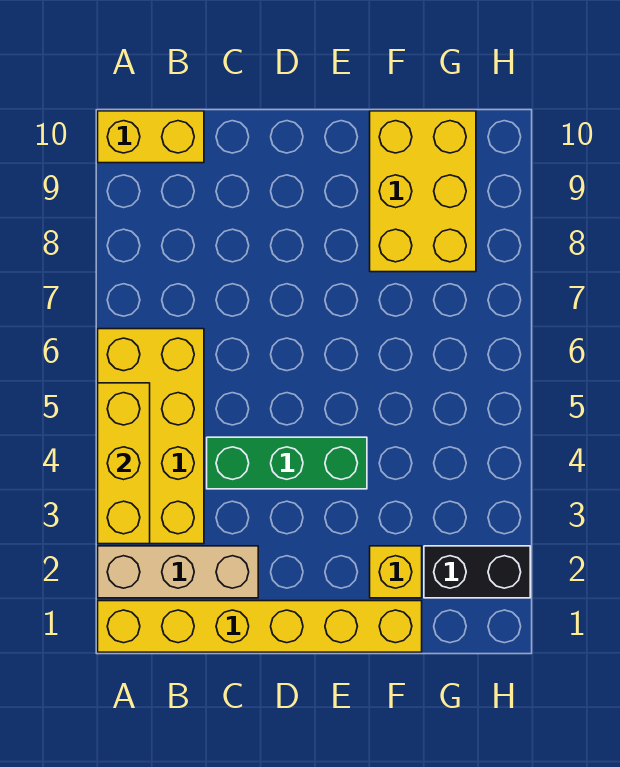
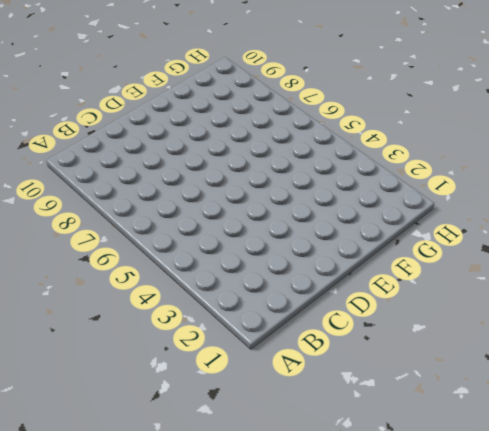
none -> yellow brick A1:F1 level 1
none -> tan brick A2:C2 level 1

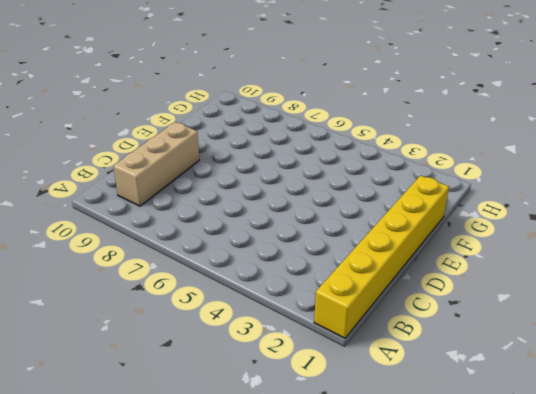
tan brick B9:D9 level 1 -> tan brick A2:C2 level 1
none -> yellow brick A3:B6 level 1
none -> yellow brick A10:B10 level 1

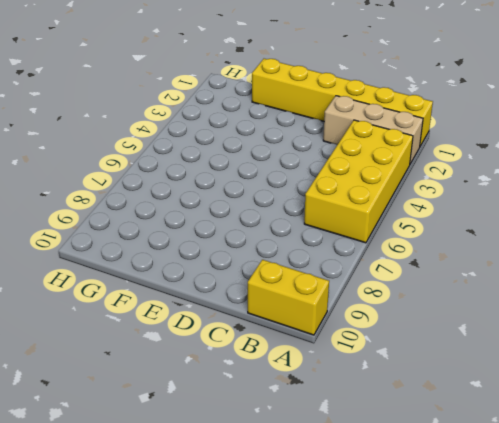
none -> green brick C4:E4 level 1
none -> yellow brick F2 level 1

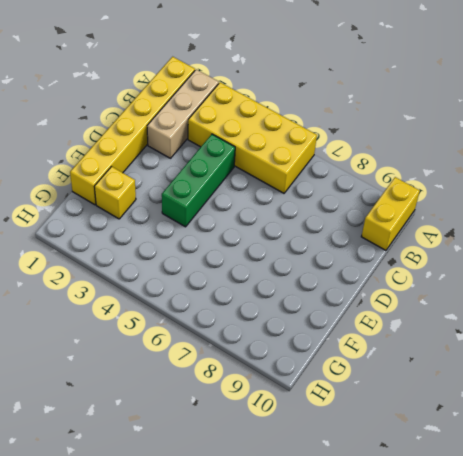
none -> yellow brick F8:G10 level 1
none -> black brick G2:H2 level 1

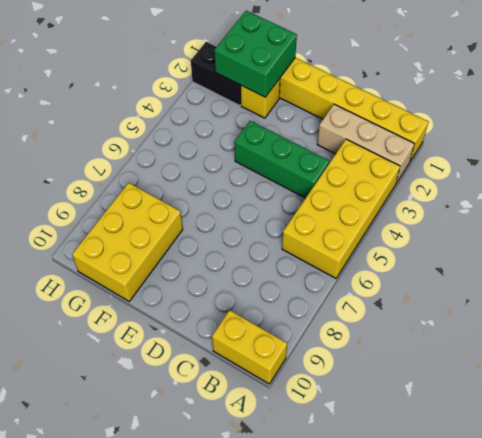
green brick F1:G2 level 2 -> none
none -> yellow brick A3:A5 level 2

